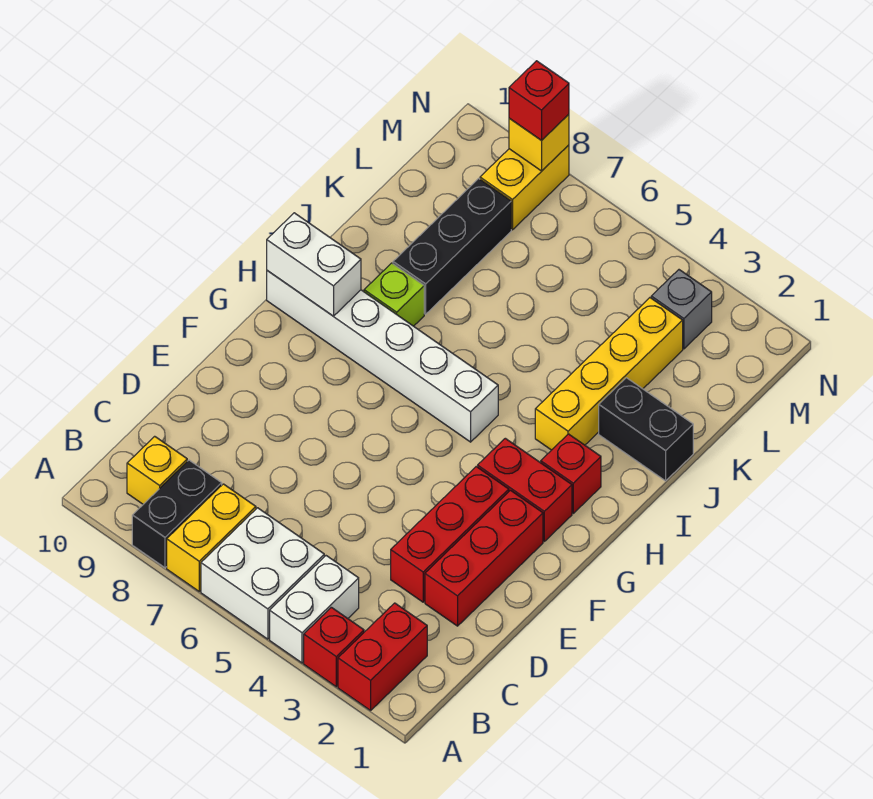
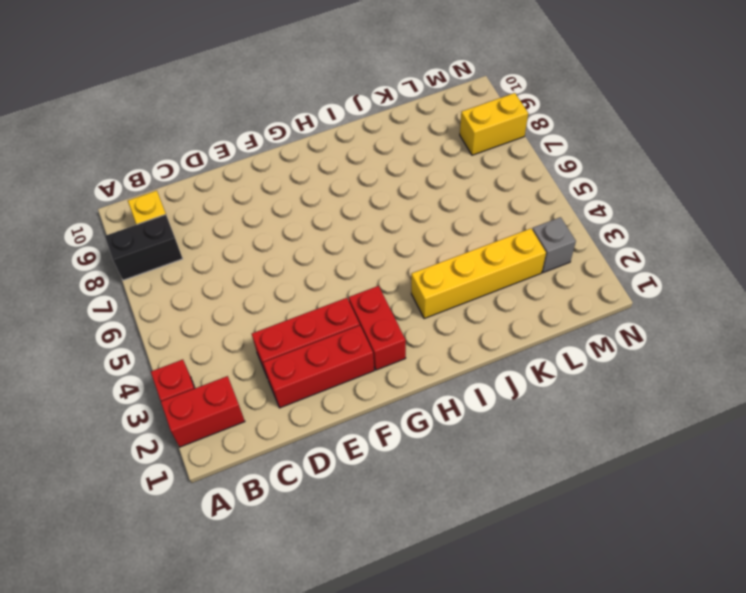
none -> white brick A4:B4 level 1
none -> white brick A5:B6 level 1
none -> yellow brick A7:B7 level 1

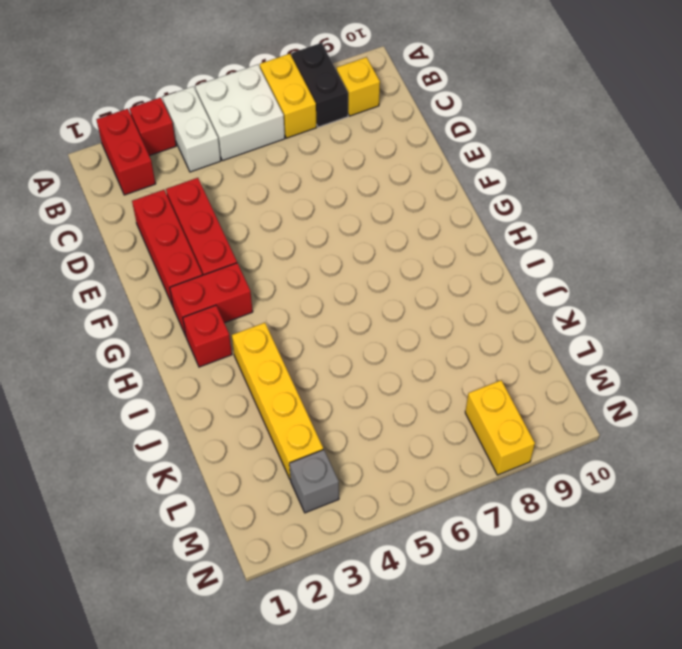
none -> white brick H5:H10 level 1
none -> lime brick I8 level 1
none -> black brick J1:J2 level 1

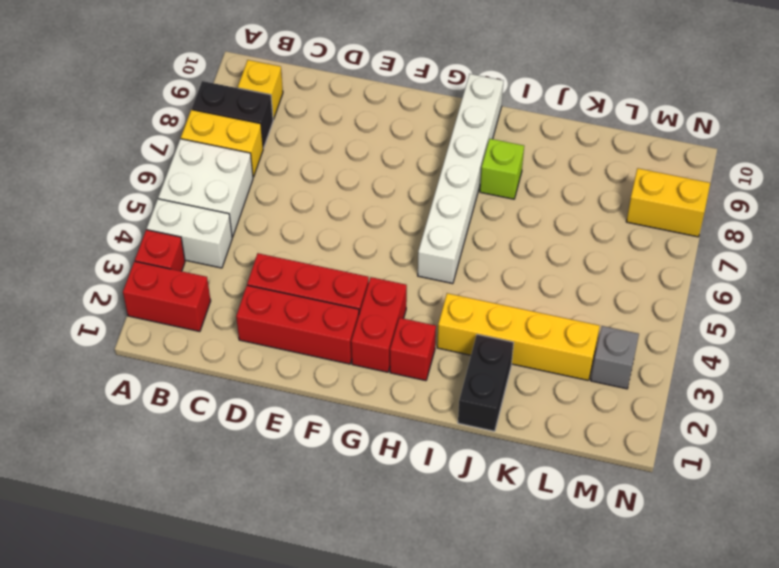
none -> black brick J8:L8 level 1
none -> white brick H9:H10 level 2
none -> yellow brick N8 level 2

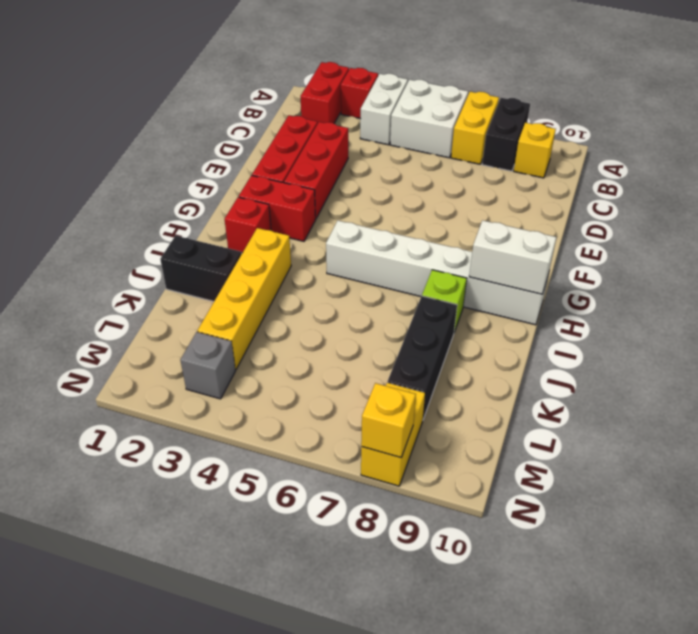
none -> red brick N8 level 3

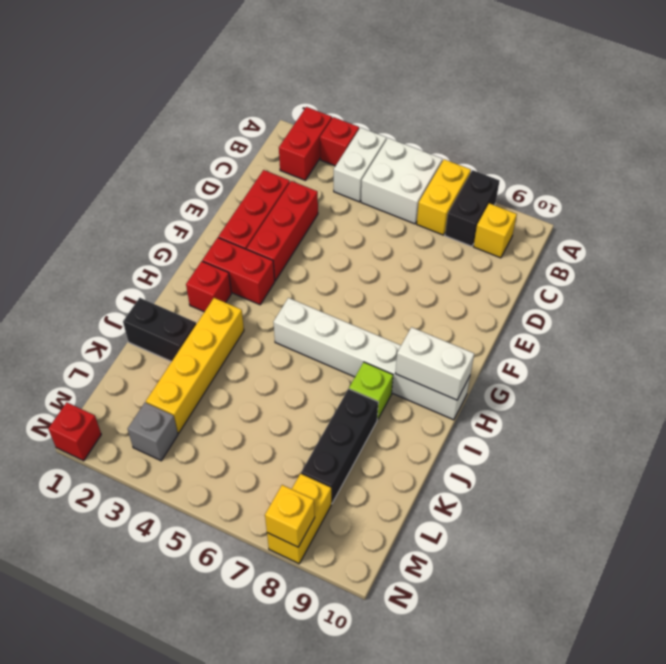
red brick N1 level 1 -> red brick N8 level 3

